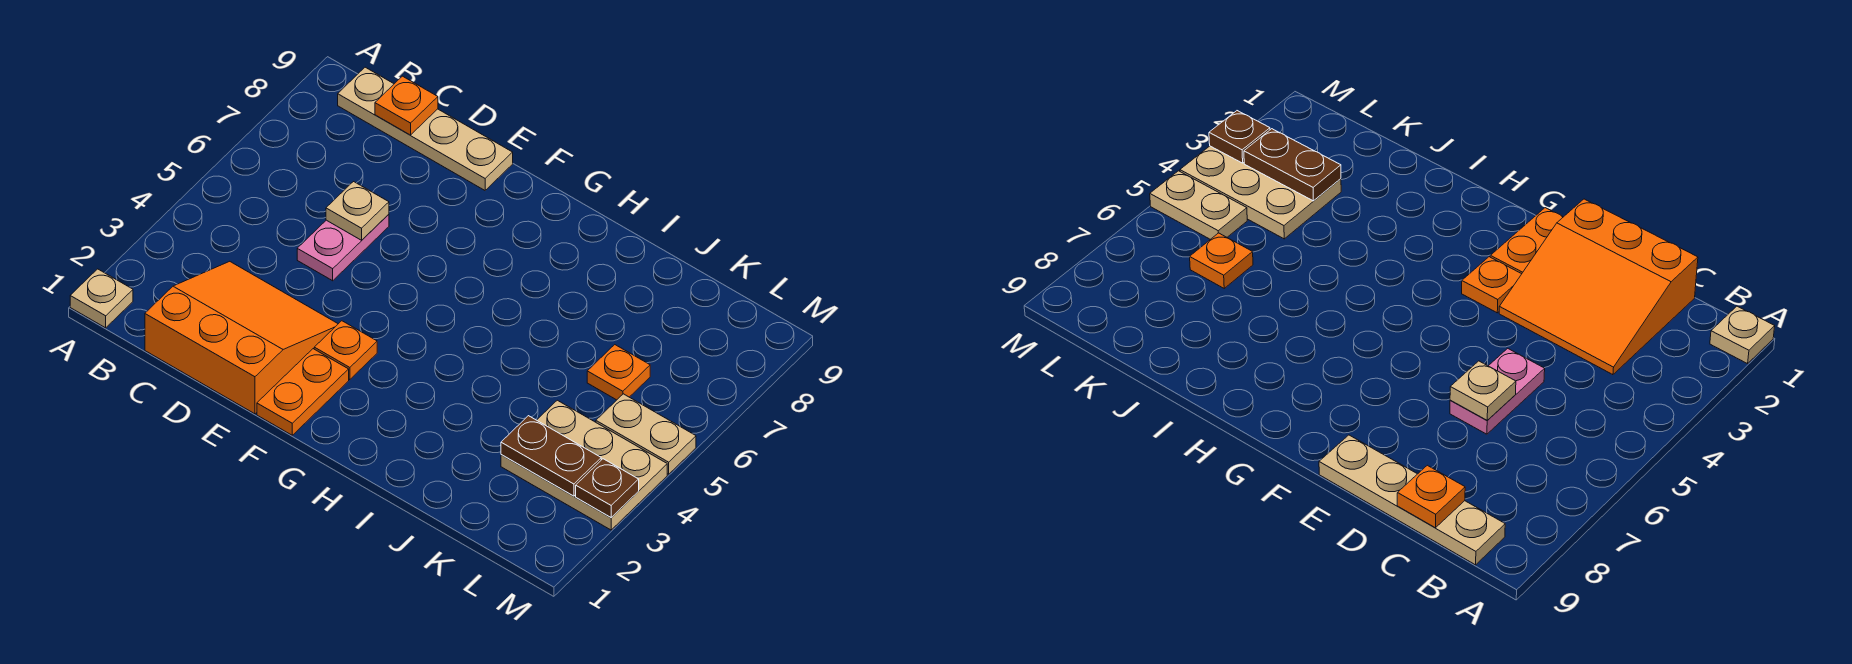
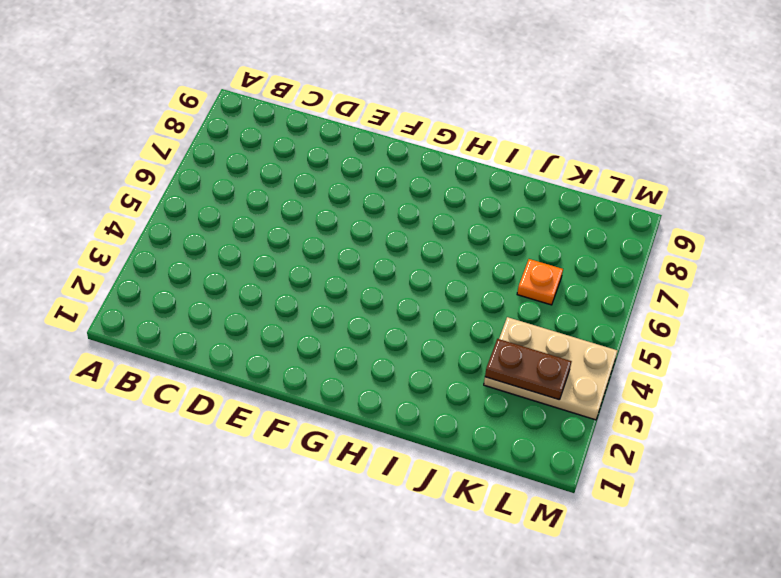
none -> tan plate A1 level 1
none -> tan plate B9:E9 level 1
none -> orange slope C1:E3 level 1 top 1

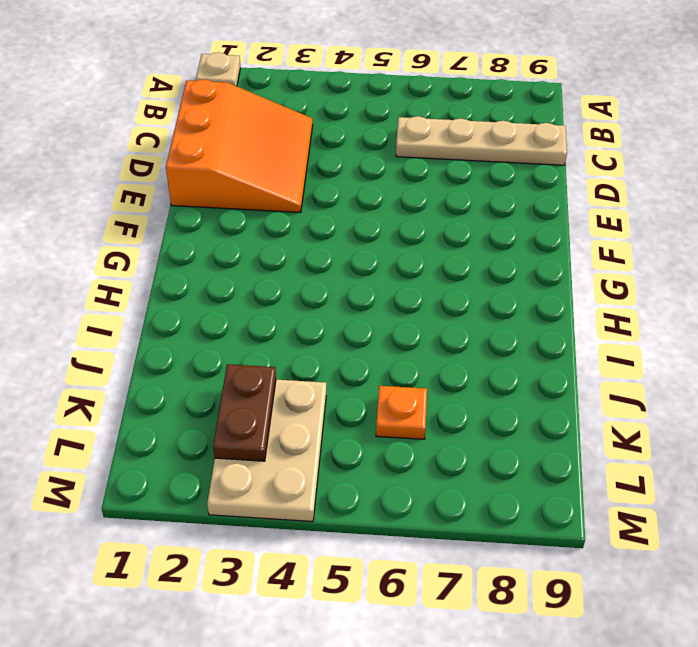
tan plate C6:C9 level 1 -> tan plate B9:E9 level 1
none -> pink plate D5:D6 level 1
none -> orange plate F1:F2 level 1
none -> orange plate F3 level 1

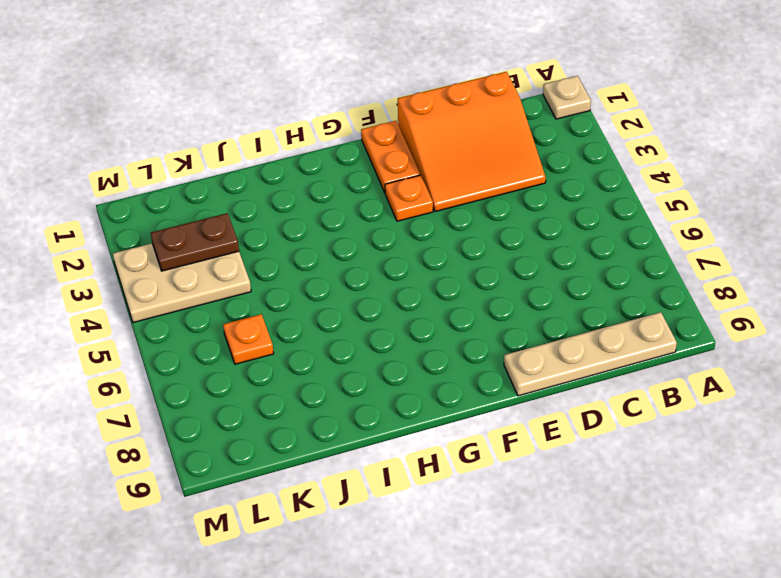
none -> pink plate D5:D6 level 1
none -> tan plate L5:M5 level 1
none -> orange plate C9 level 2

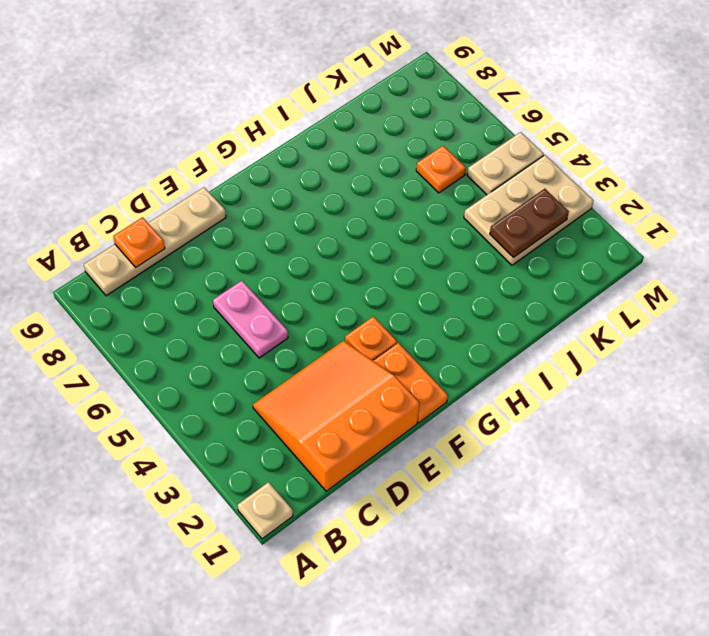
none -> tan plate D6 level 2
none -> brown plate M3 level 2

